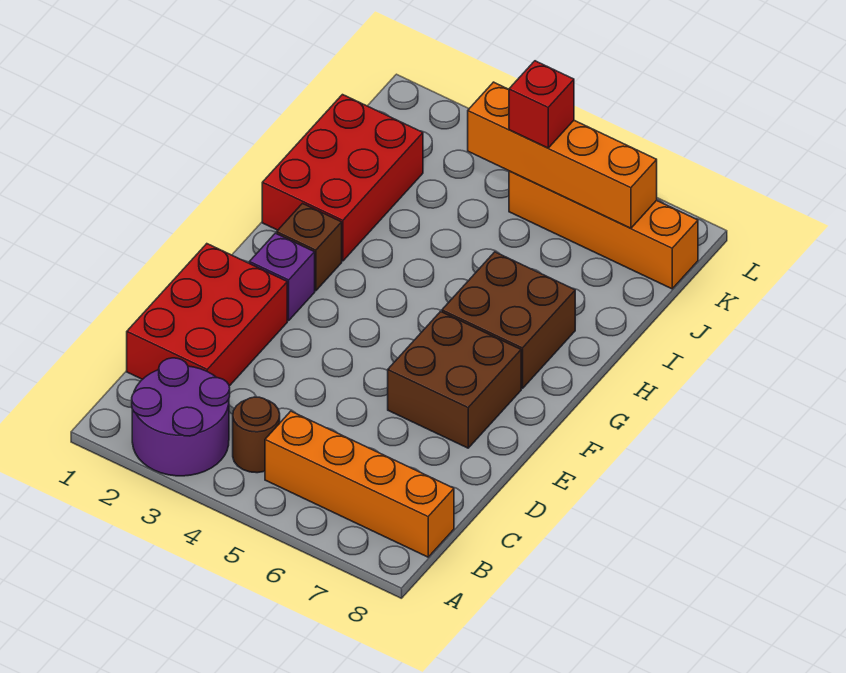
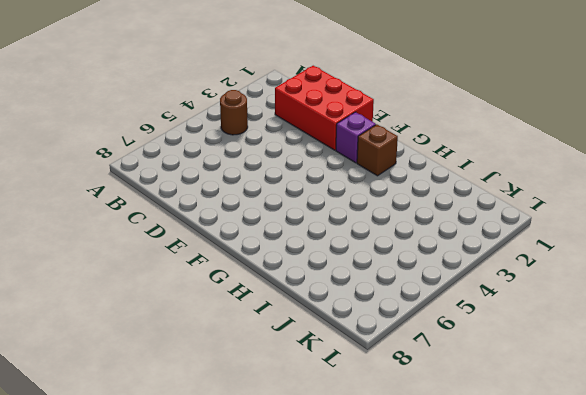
none -> purple round brick A2:B3 level 1
none -> orange brick B5:B8 level 1
none -> brown brick E6:F7 level 1

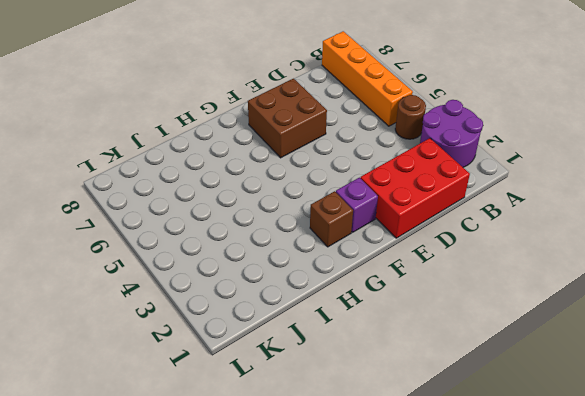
none -> brown brick G6:H7 level 1
none -> red brick H1:J2 level 1
none -> orange brick K5:K8 level 1

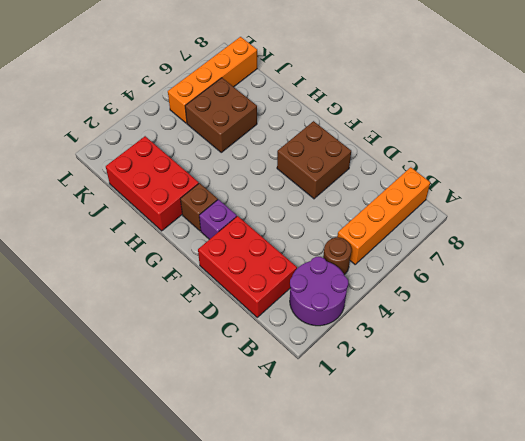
brown brick I5:J6 level 1 -> brown brick G6:H7 level 1
none -> orange brick K4:K7 level 2
none -> red brick K5 level 3

